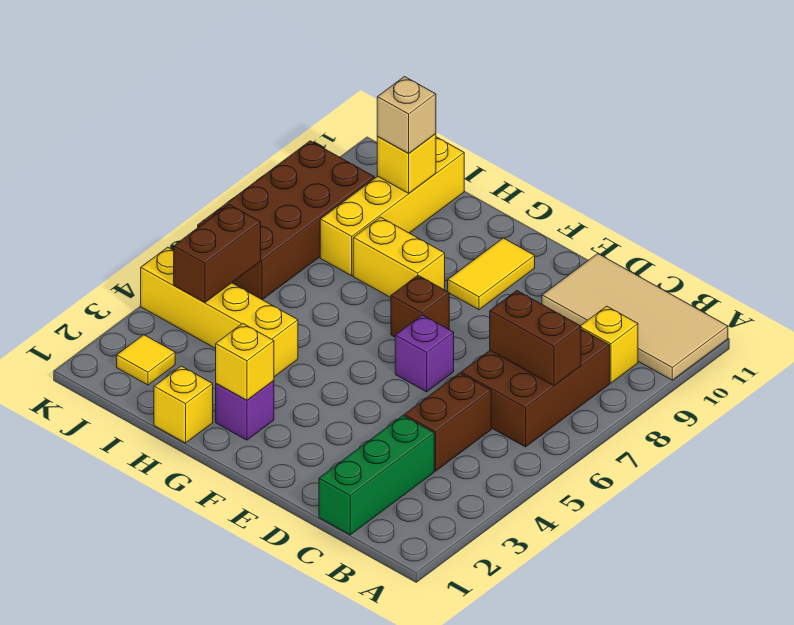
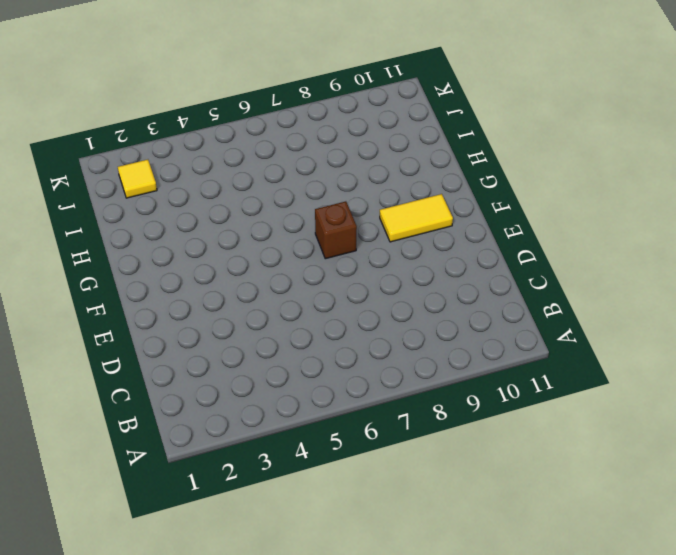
none -> tan tile A10:D11 level 1
none -> brown brick B6:C8 level 1
none -> yellow brick B9 level 1

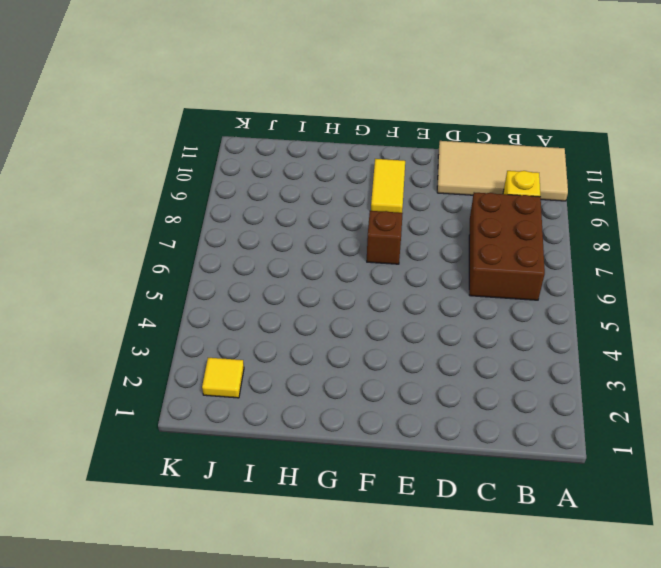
none -> green brick C1:C3 level 1
none -> brown brick C4:C5 level 1
none -> purple brick E6 level 1

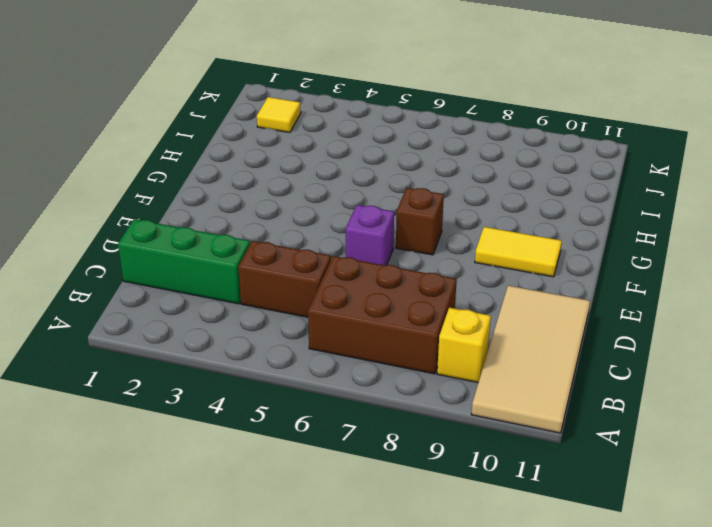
none -> purple brick G2 level 1
none -> yellow brick G8:H8 level 1
none -> yellow brick H1 level 1

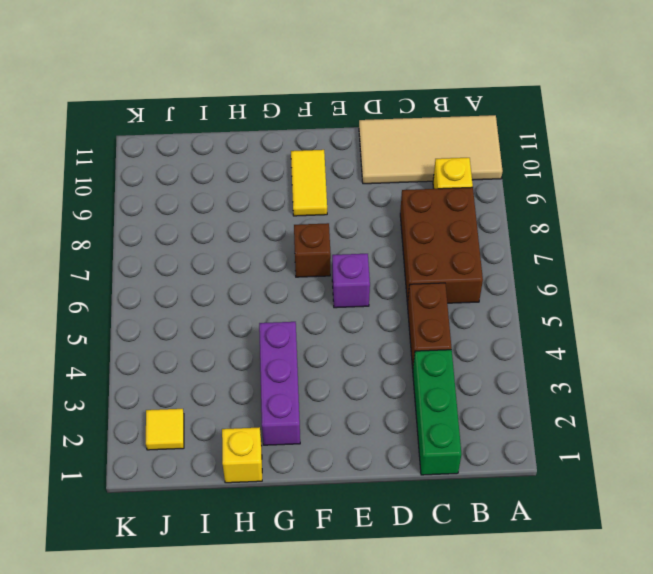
purple brick G2:G4 level 1 -> purple brick G2 level 1
none -> yellow brick G8:H8 level 1
none -> yellow brick H4:K4 level 1
none -> yellow brick I8:I11 level 1

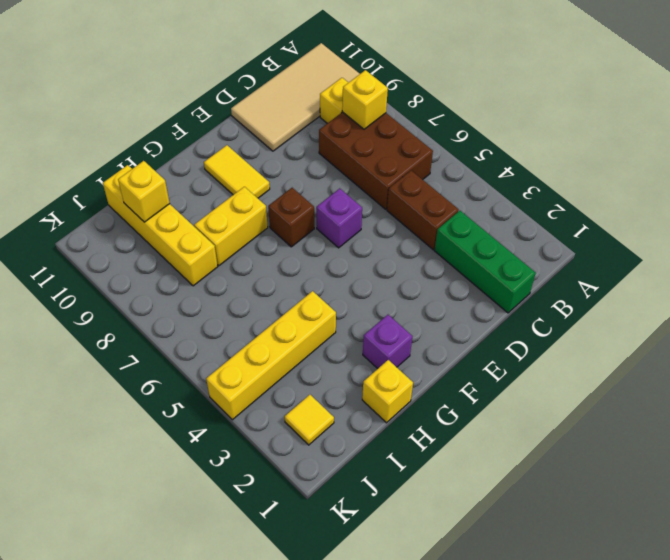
yellow brick B8 level 2 -> yellow brick G2 level 2
none -> brown brick J6:K9 level 1
none -> brown brick B7:C7 level 2
none -> brown brick J4:J5 level 2

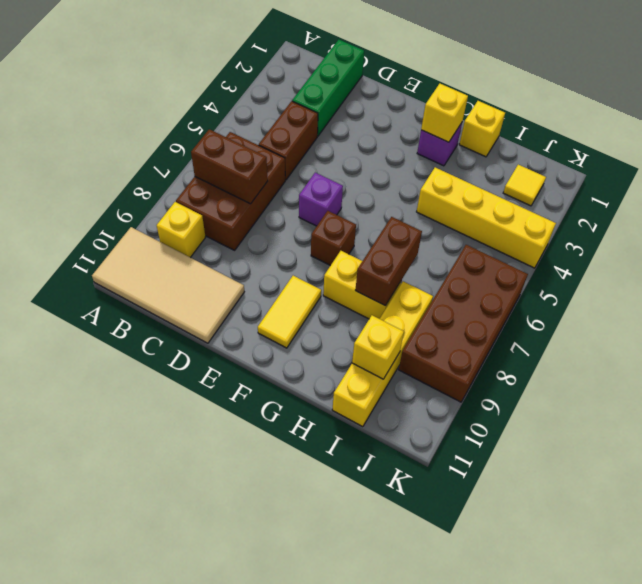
brown brick H7:H8 level 2 -> brown brick J4:J5 level 2
none -> tan brick I10 level 3

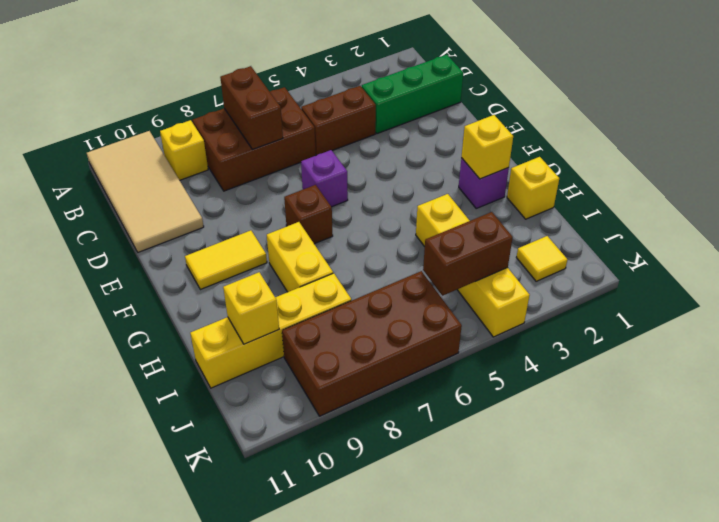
none -> tan brick I10 level 3

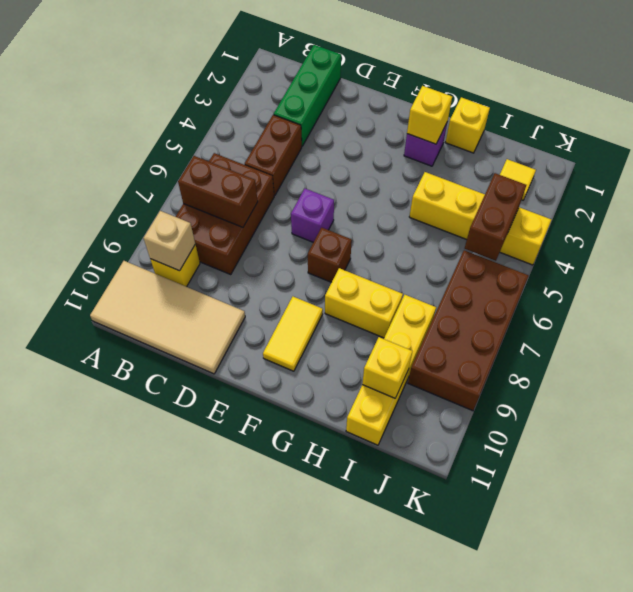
tan brick B9 level 2 -> tan brick I10 level 3

